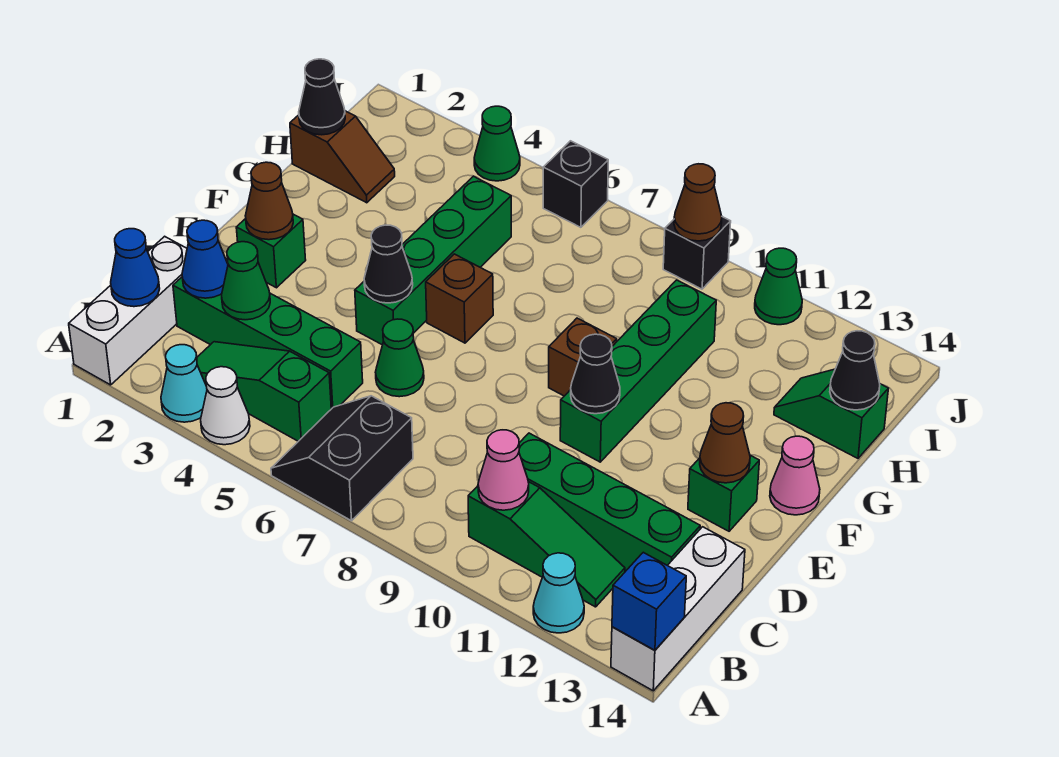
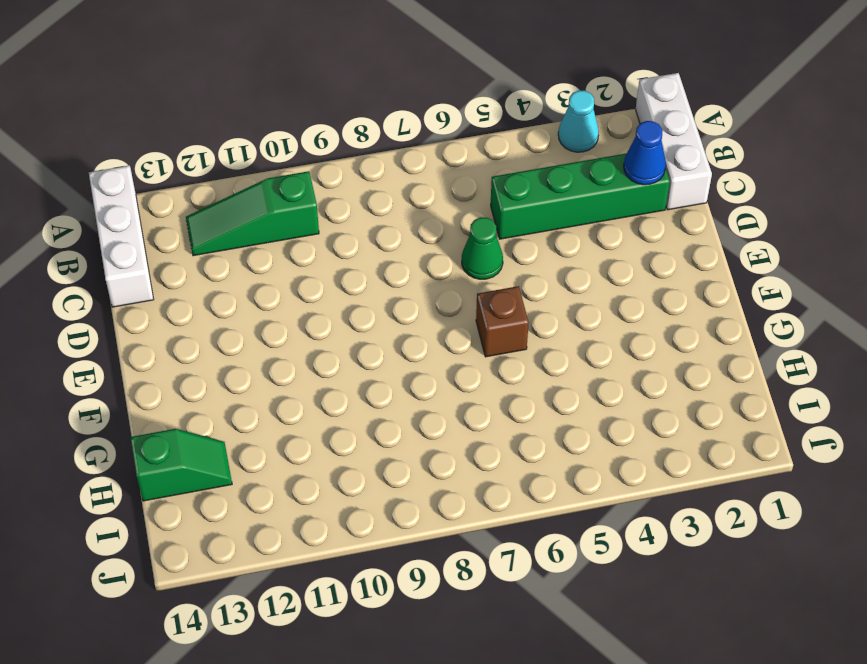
none -> white cone A4 level 1
none -> black slope A6:B7 level 1 top 7
none -> cyan cone A12 level 1
none -> green slope B3:B5 level 1 top 5

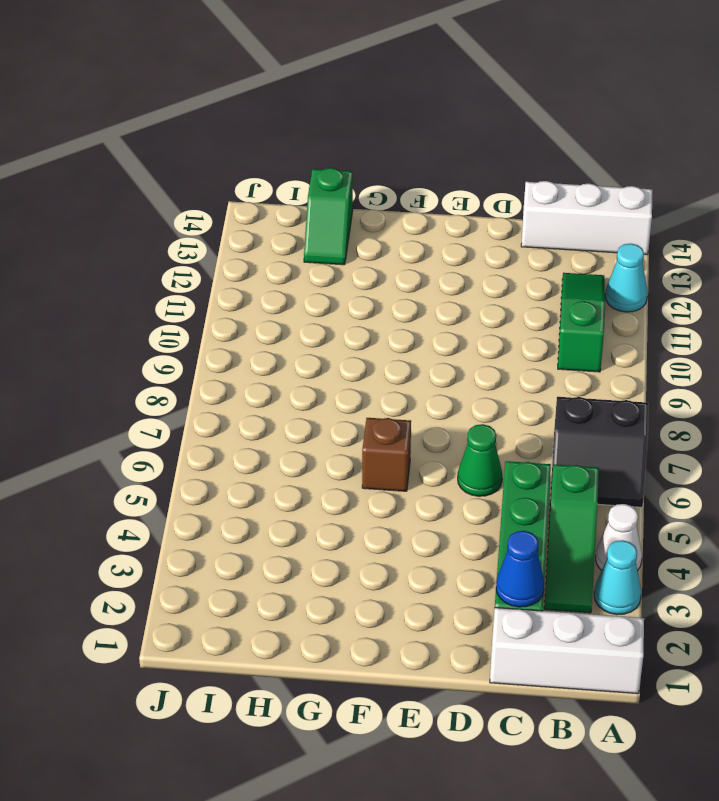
none -> green brick C10:C13 level 1
none -> green brick E2 level 1
none -> green brick E5:H5 level 1
none -> green brick E10:H10 level 1

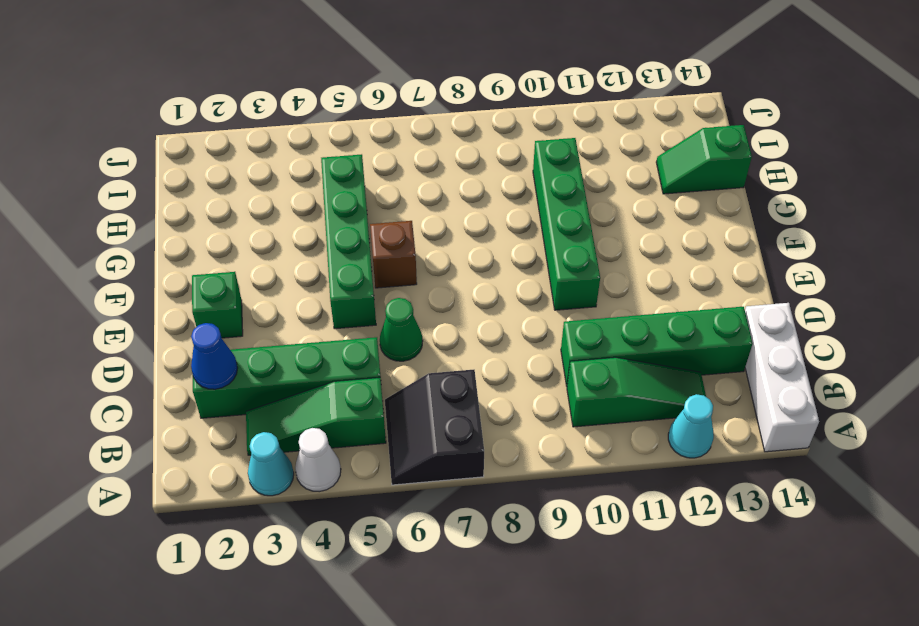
none -> white brick A1:C1 level 1
none -> green brick E13 level 1
none -> brown brick F9 level 1
none -> pink cone F14 level 1

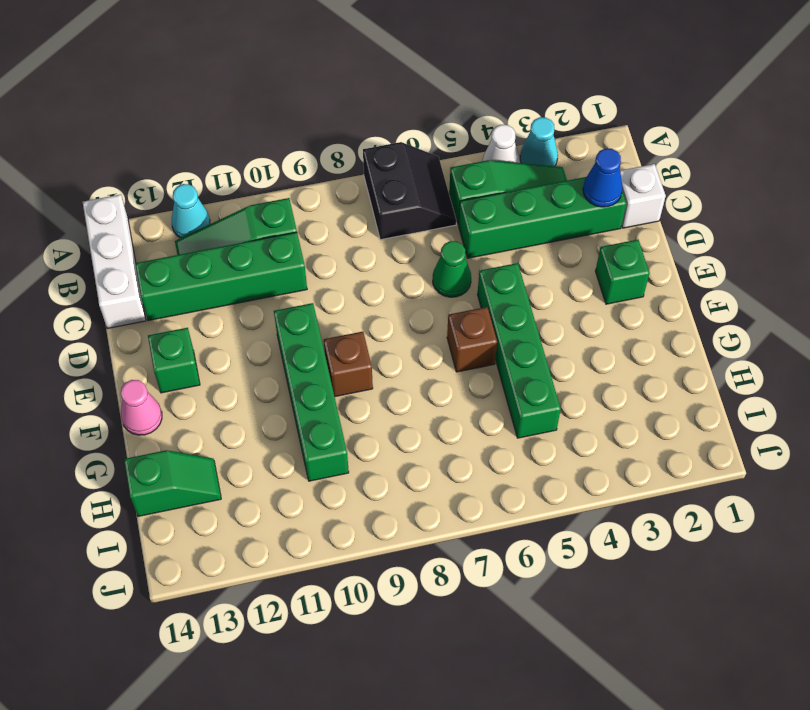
white brick C1 level 1 -> white brick A1:C1 level 1
none -> brown slope H1:H2 level 1 top 1
none -> green cone J4 level 1
none -> black brick J6 level 1
none -> black brick J9 level 1

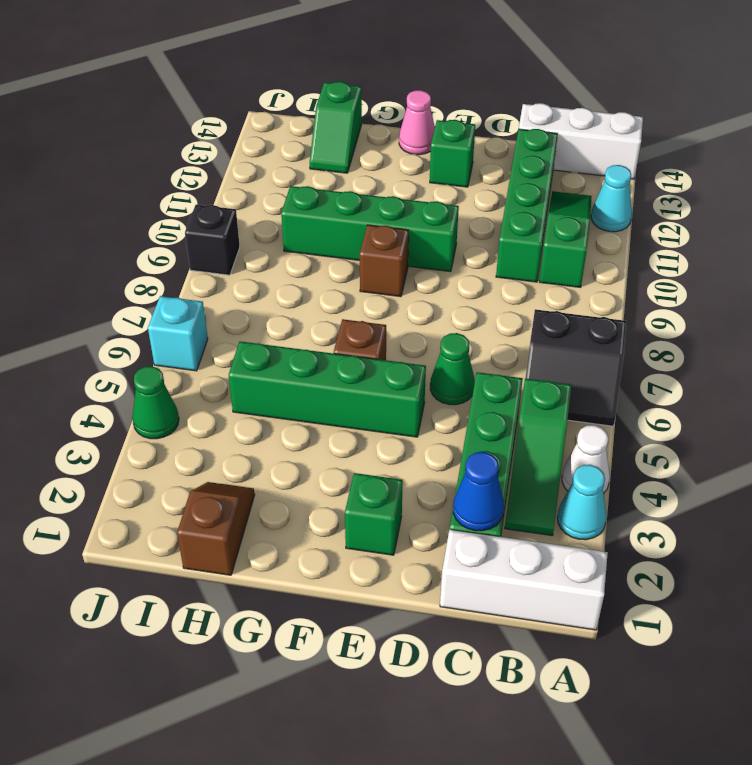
cyan brick J6 level 1 -> black brick J6 level 1
none -> green cone J11 level 1
none -> blue brick A14 level 2
none -> blue cone B1 level 2
none -> pink cone B10 level 2

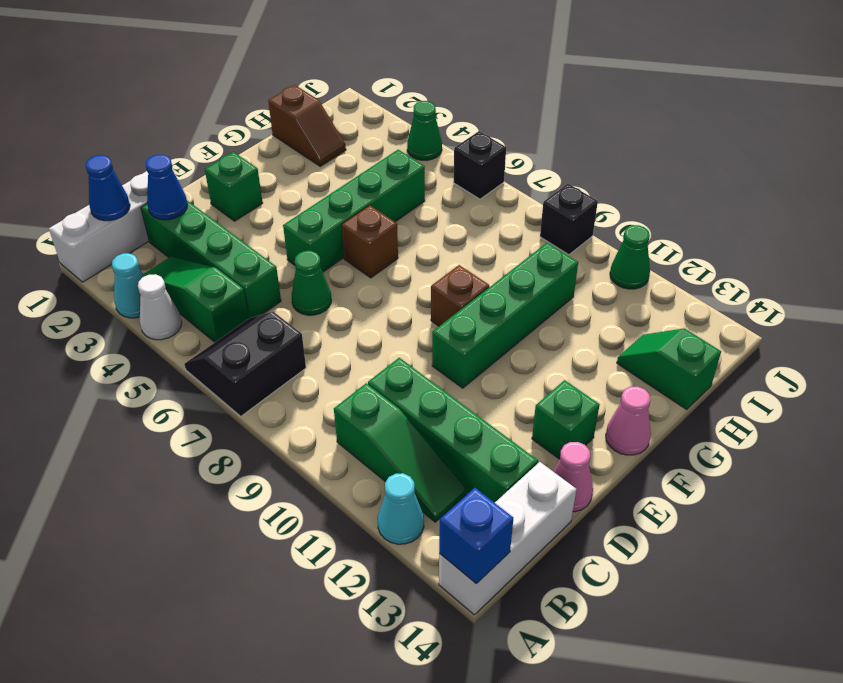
pink cone D14 level 1 -> pink cone B10 level 2
none -> green cone C3 level 2
none -> brown cone E2 level 2
none -> black cone E5 level 2
none -> black cone E10 level 2

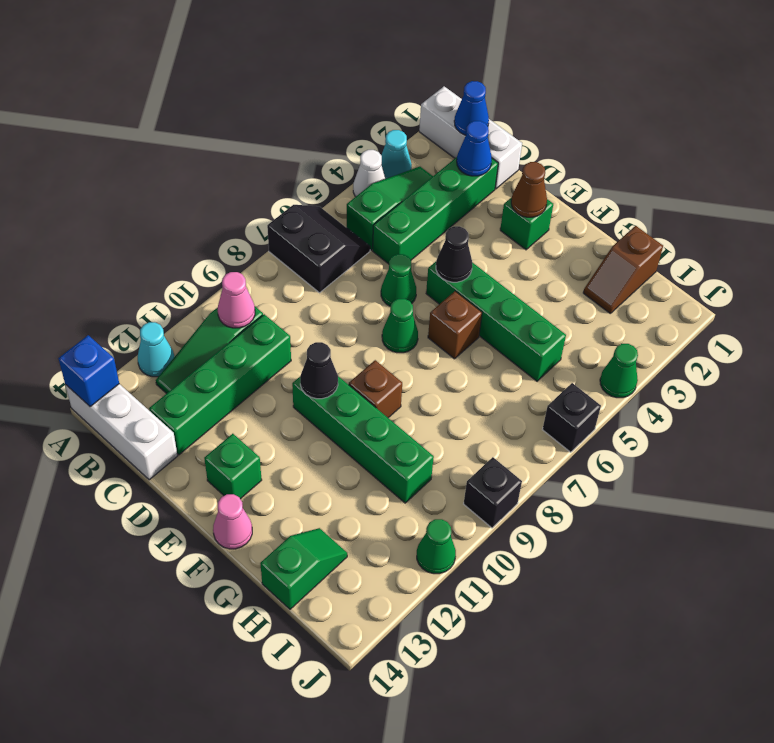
green cone E7 level 1 -> green cone C3 level 2
none -> brown cone E13 level 2
none -> black cone H1 level 2
none -> black cone H14 level 2
none -> brown cone J9 level 2

